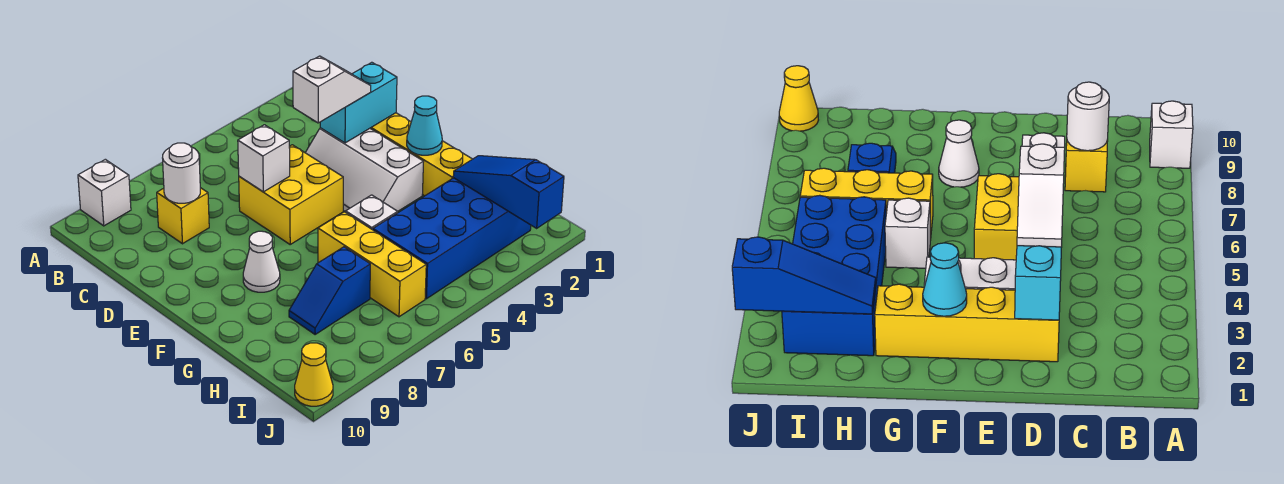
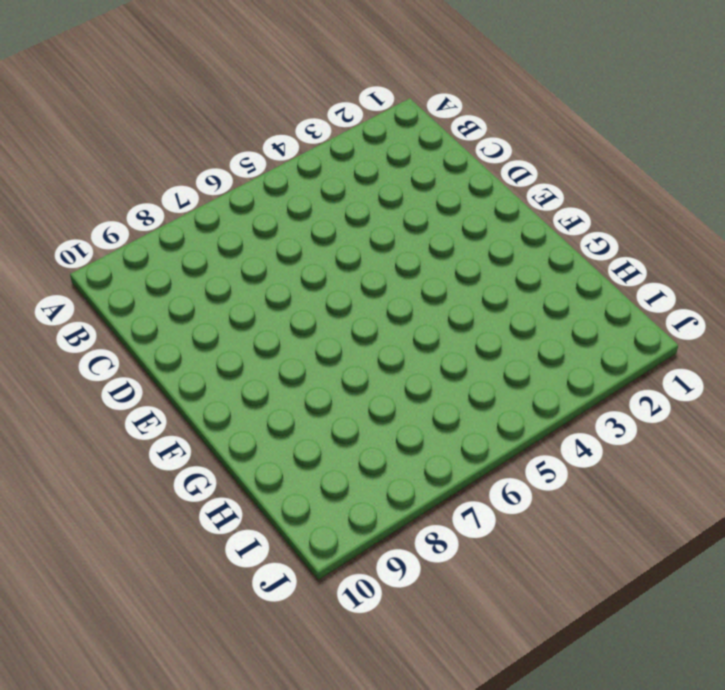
none -> white brick A9 level 1
none -> yellow brick C8 level 1
none -> yellow brick D2:G2 level 1

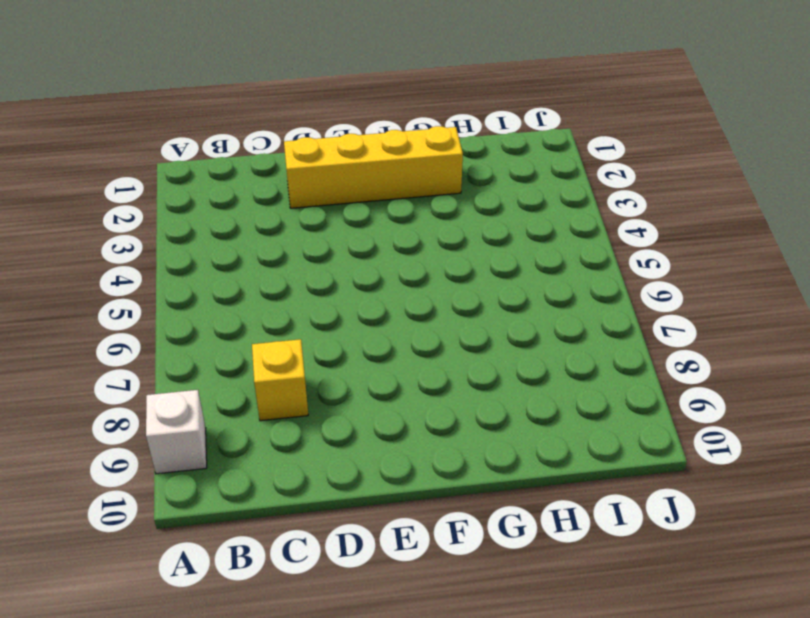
none -> white slope D3:F4 level 1 top 3
none -> yellow brick D5:E6 level 1
none -> white cone F8 level 1

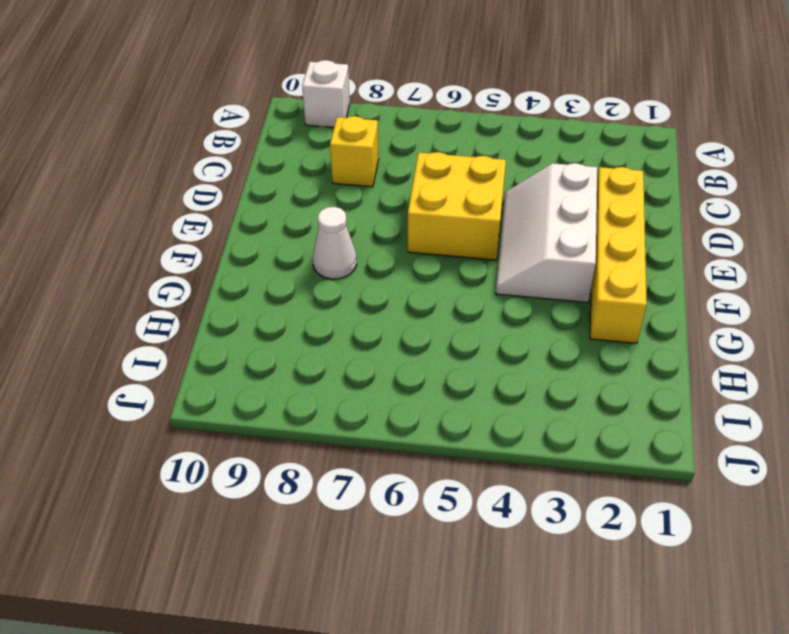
none -> white brick G5 level 1
none -> yellow brick G6:I6 level 1
none -> blue brick H2:I5 level 1

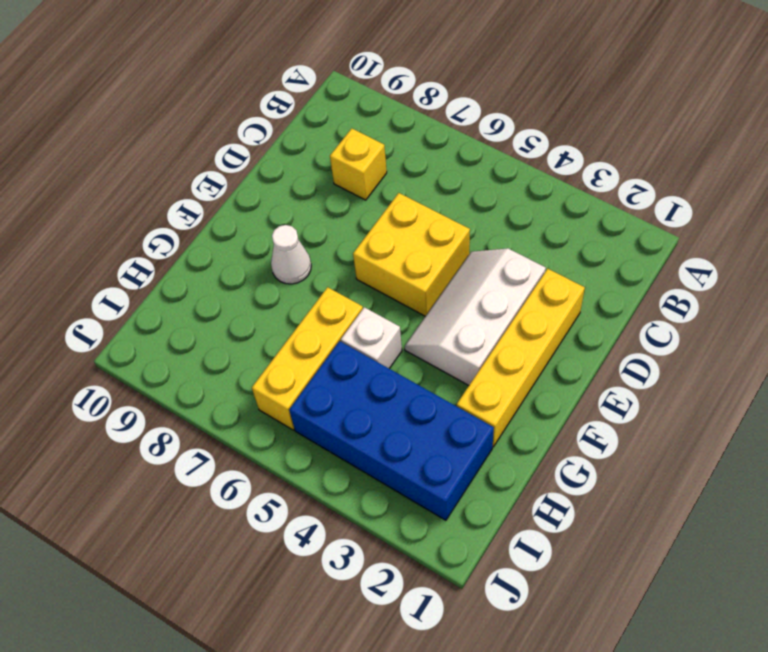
none -> white brick A9 level 1
none -> blue slope H7:H8 level 1 top 7
none -> yellow cone J10 level 1

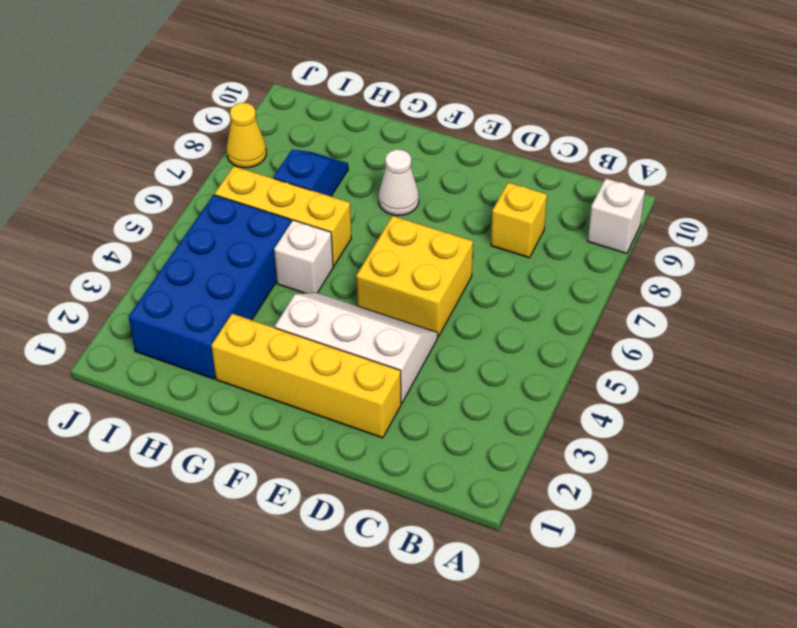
yellow cone J8 level 1 -> yellow cone J10 level 1
none -> white round brick C8 level 2
none -> cyan brick D2:D3 level 2
none -> white brick D6 level 2

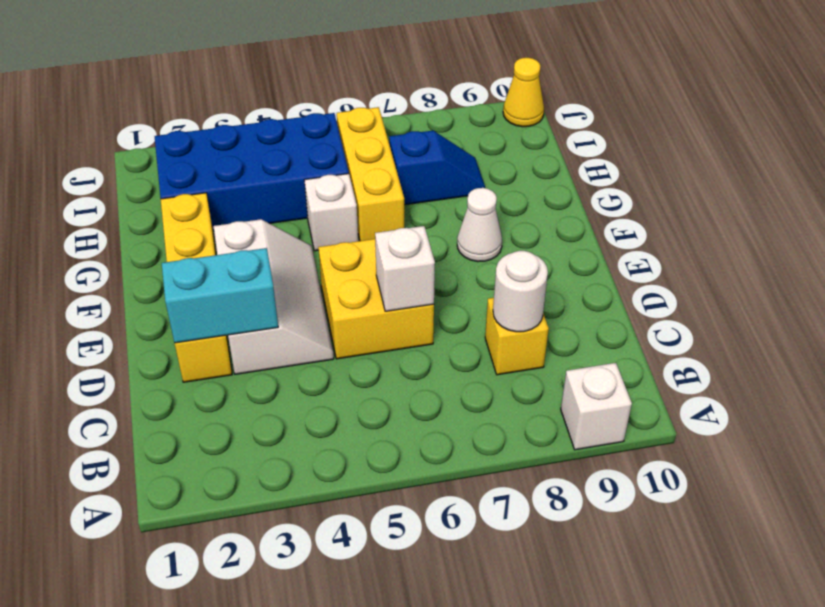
none -> cyan cone F2 level 2
none -> blue slope H2:J2 level 2 top J
none -> white slope D3:D4 level 3 top 4

